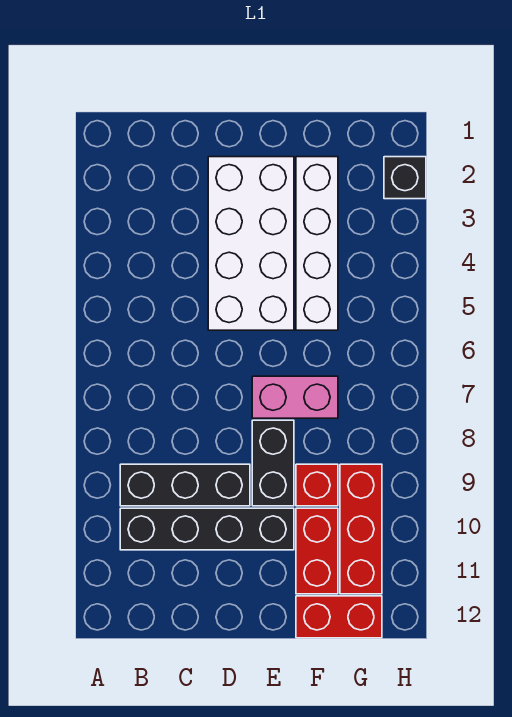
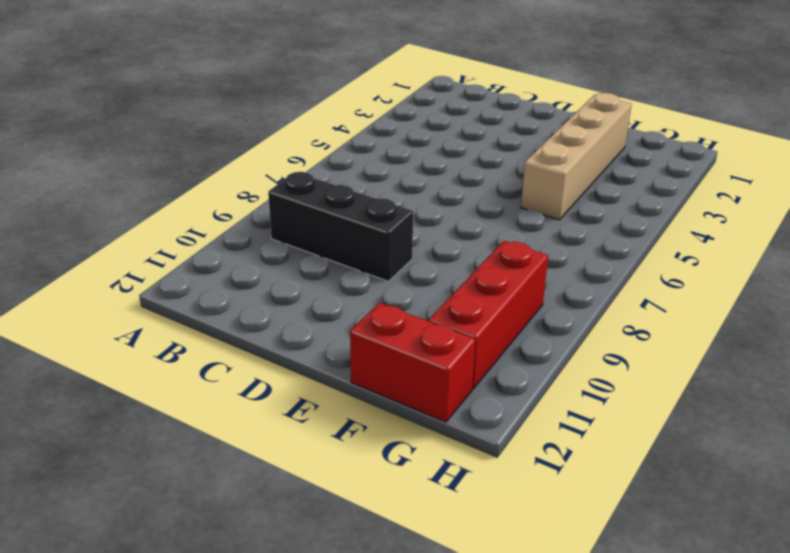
tan brick F2:F5 level 1 -> white brick F2:F5 level 1
none -> black brick B10:E10 level 1
none -> white brick D2:E5 level 1

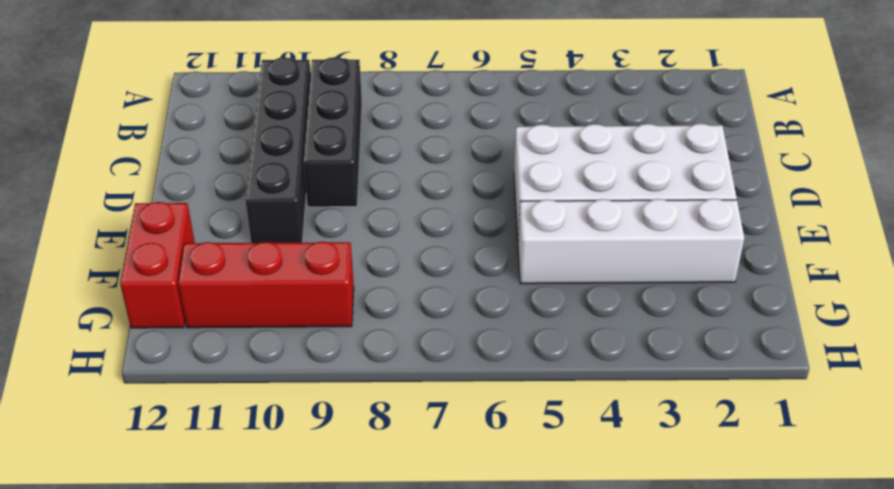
none -> pink brick E7:F7 level 1
none -> black brick E8:E9 level 1

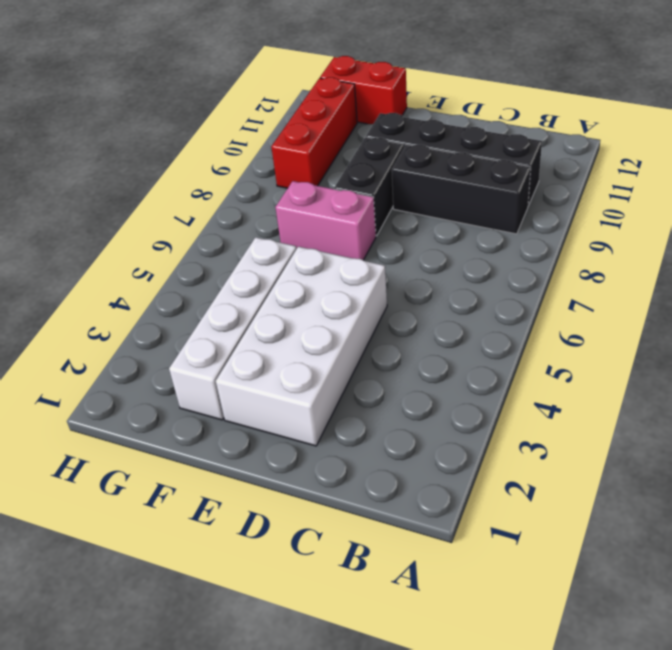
none -> red brick F9 level 1
none -> red brick F10:F11 level 1

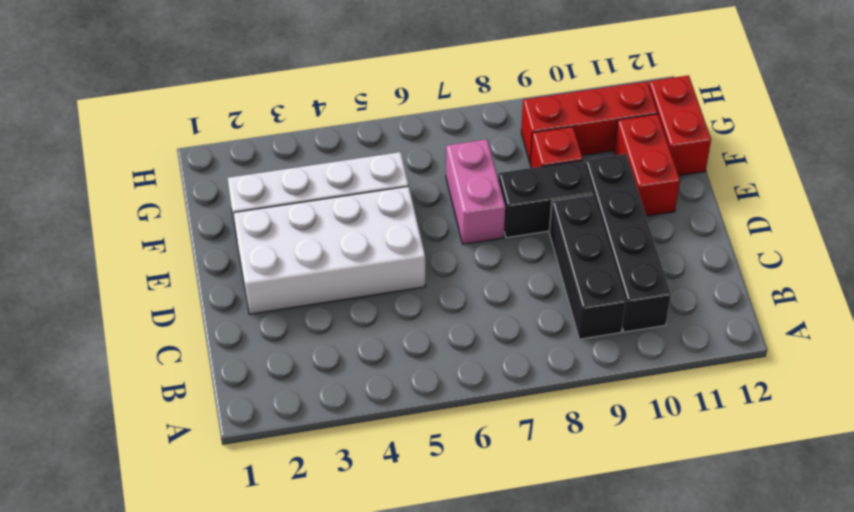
red brick E11:F11 level 1 -> red brick F10:F11 level 1
none -> black brick H2 level 1

